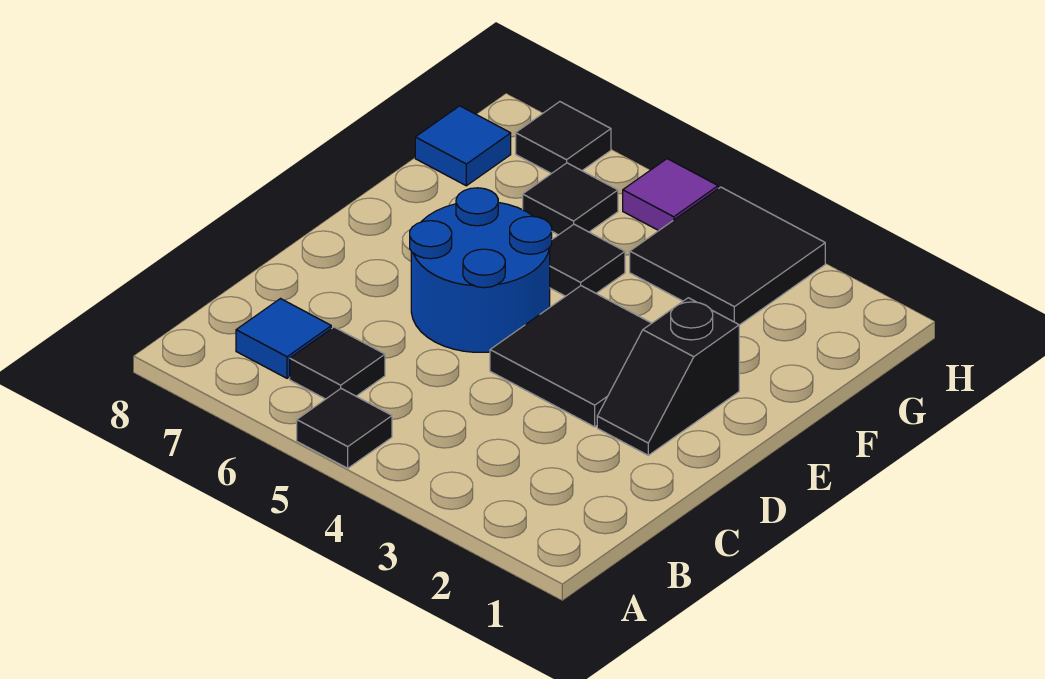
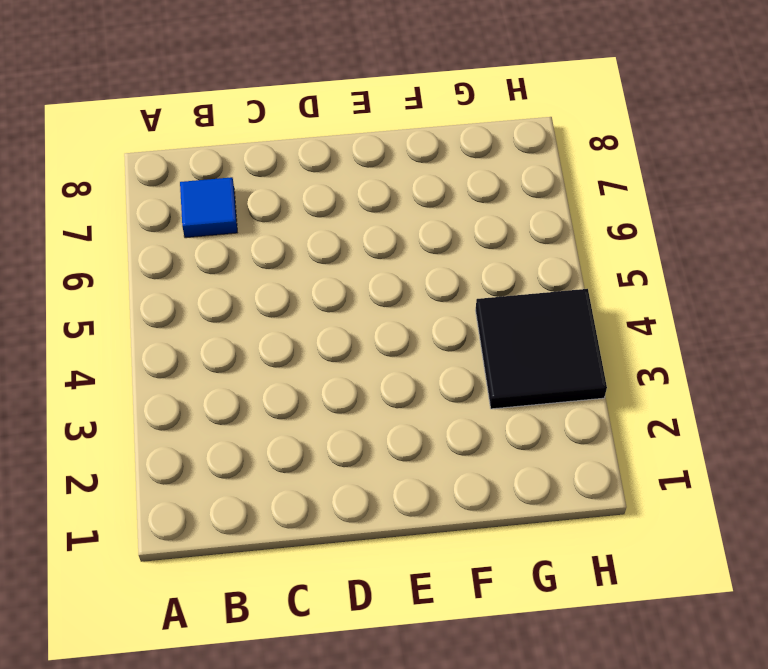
none -> black tile A5 level 1
none -> black tile B6 level 1
none -> black slope D2:E2 level 1 top E

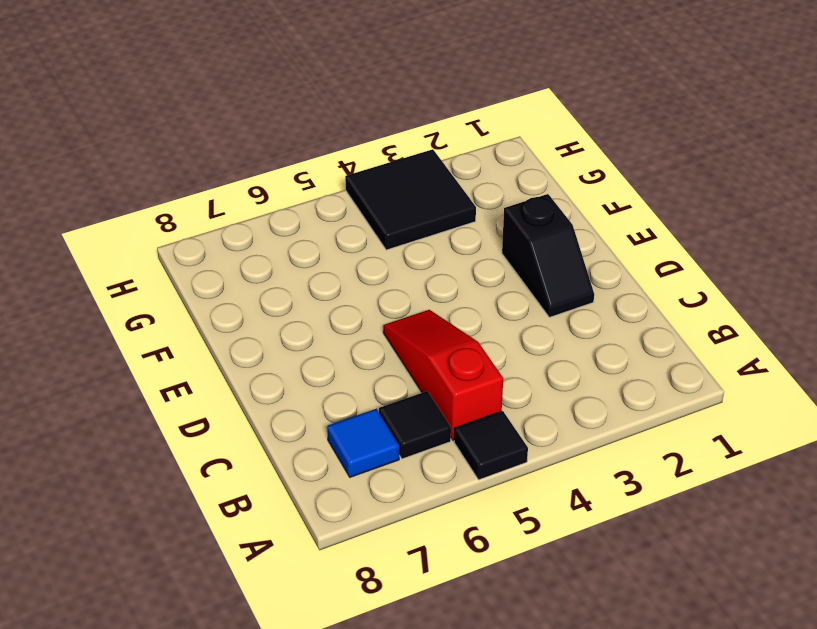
red slope B5:D5 level 1 top B -> blue round brick D5:E6 level 1
none -> black tile D3:E4 level 1
none -> black tile F5 level 1
none -> black tile G6 level 1

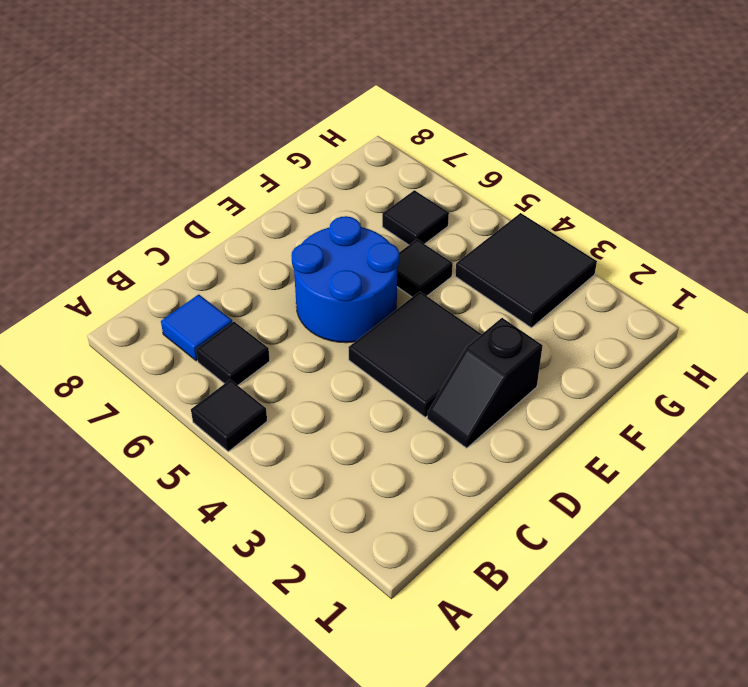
none -> blue tile G8 level 1
none -> purple tile H5 level 1
none -> black tile H7 level 1

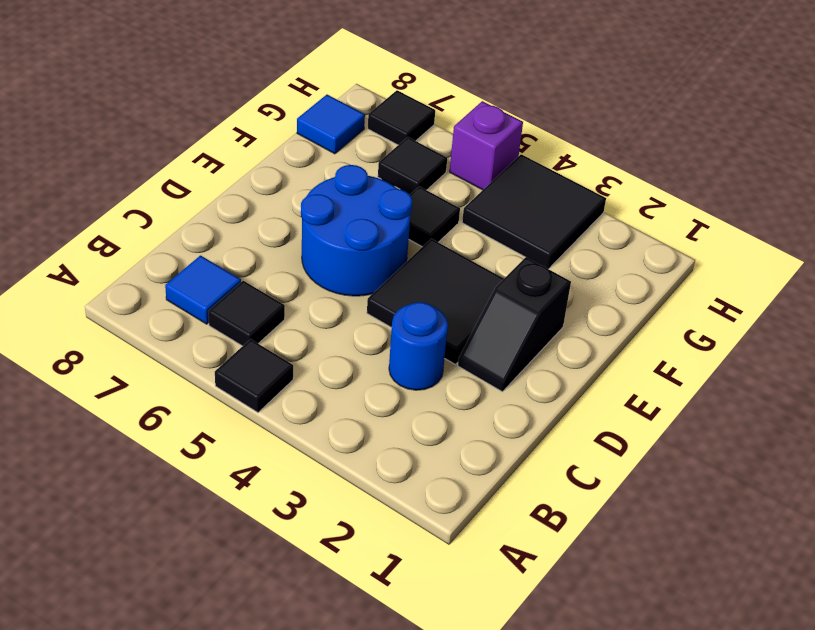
blue round brick C3 level 1 -> none
purple brick H5 level 1 -> purple tile H5 level 1

